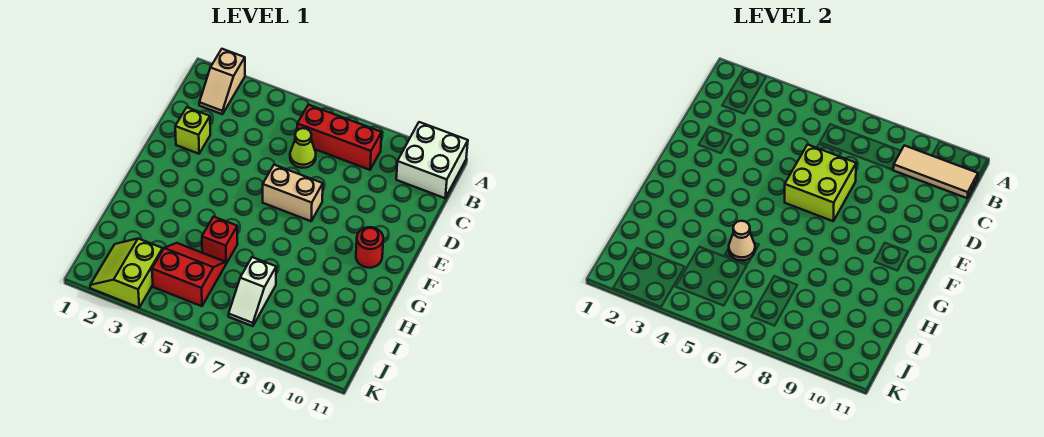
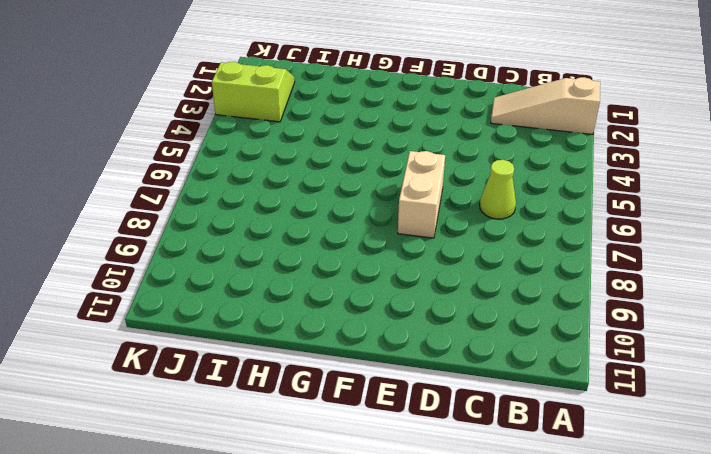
tan slope A2:C2 level 1 top A -> tan slope A2:B2 level 1 top A
none -> white brick A10:B11 level 1
none -> red brick B6:B8 level 1
none -> lime brick D2 level 1

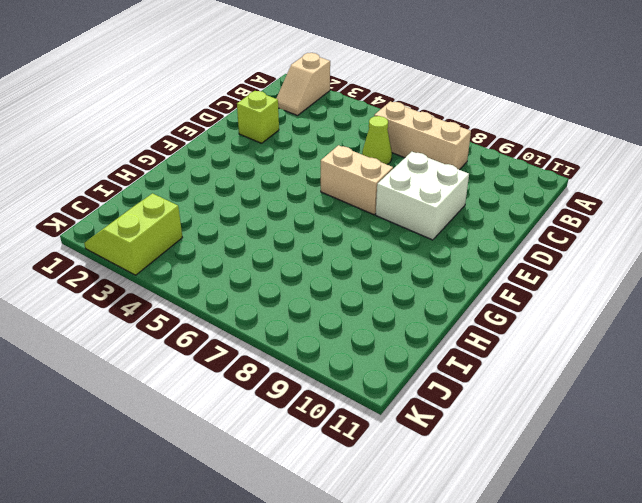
tan brick B6:B8 level 1 -> red brick B6:B8 level 1
white brick D8:E9 level 1 -> white brick A10:B11 level 1
none -> red round brick F10 level 1
none -> red brick H5 level 1
none -> red slope I4:J5 level 1 top J

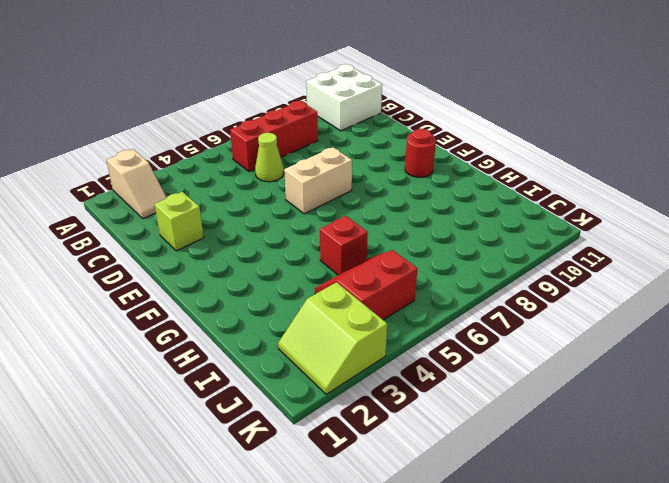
none -> white slope I7:J7 level 1 top I
none -> tan tile B9:B11 level 2
none -> lime brick D6:E7 level 2

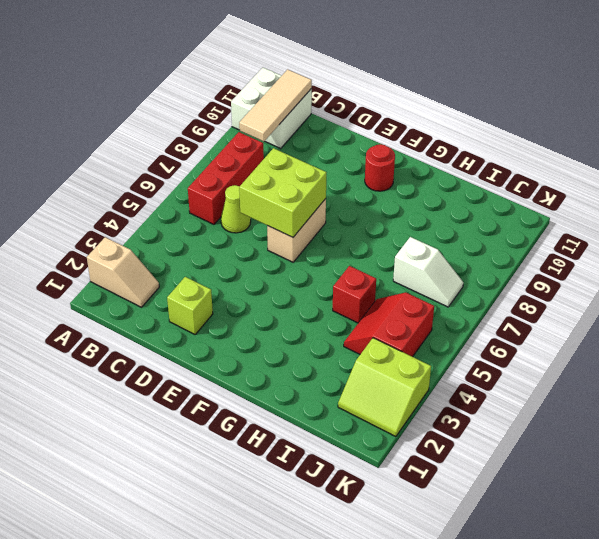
none -> tan cone H5 level 2

